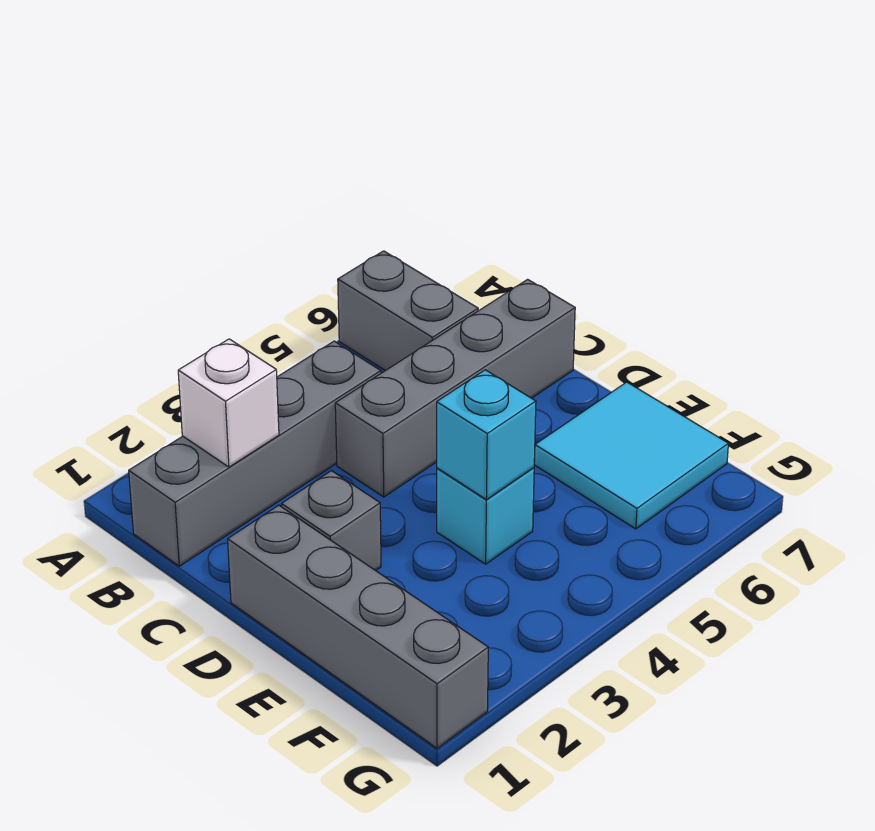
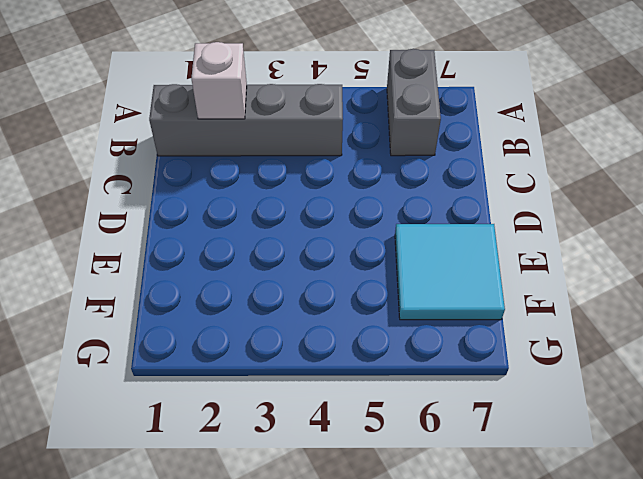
none -> grey brick C4:C7 level 1
none -> grey brick D1:G1 level 1

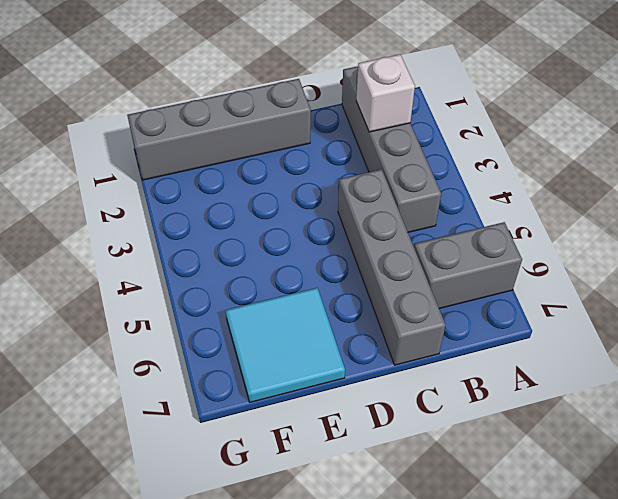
none -> grey brick D2 level 1
none -> cyan brick E4 level 1

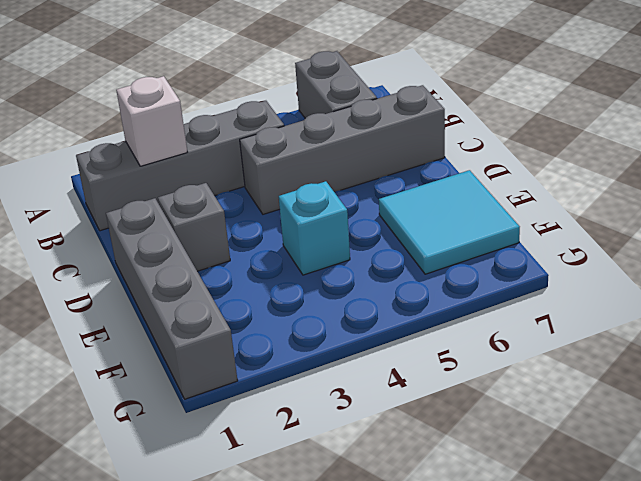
none -> cyan brick E4 level 2

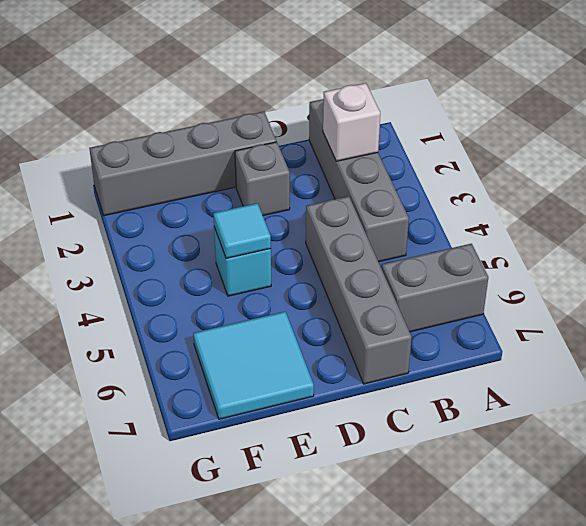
cyan tile E4 level 2 -> cyan brick E4 level 2

